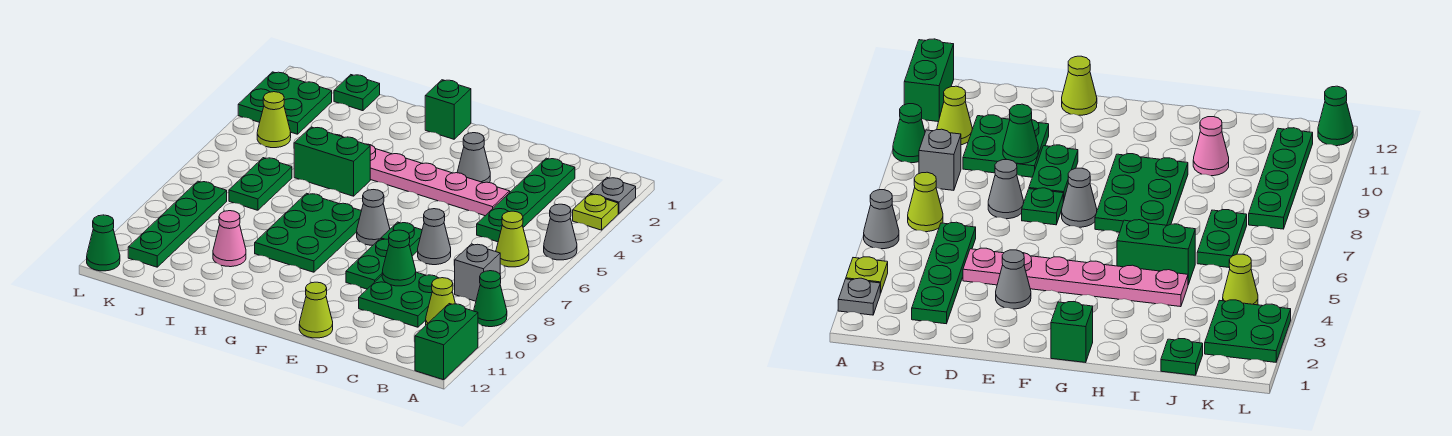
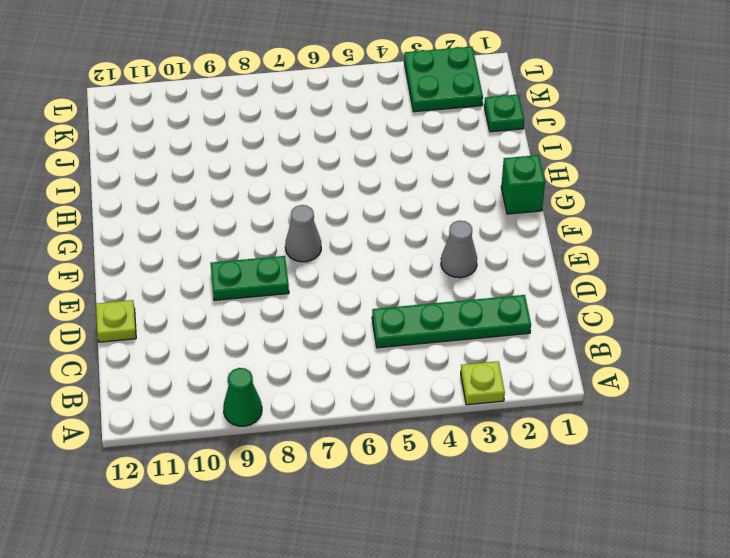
lime plate D12 level 1 -> none
none -> grey plate A2 level 1
none -> grey cone A5 level 1
none -> green brick A11:A12 level 1

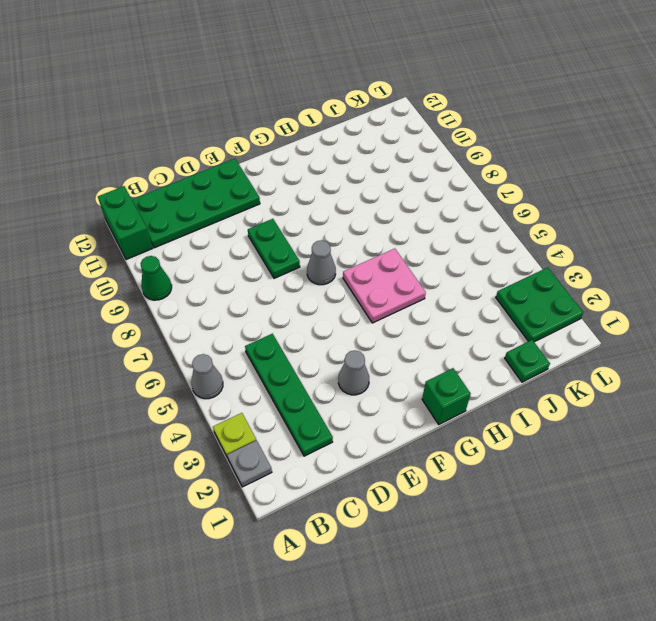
green plate B11:E12 level 1 -> lime cone E12 level 1
pink plate G5:H6 level 1 -> green brick H5:I5 level 1
none -> lime cone B6 level 1
none -> grey brick B8 level 1
none -> lime cone B10 level 1

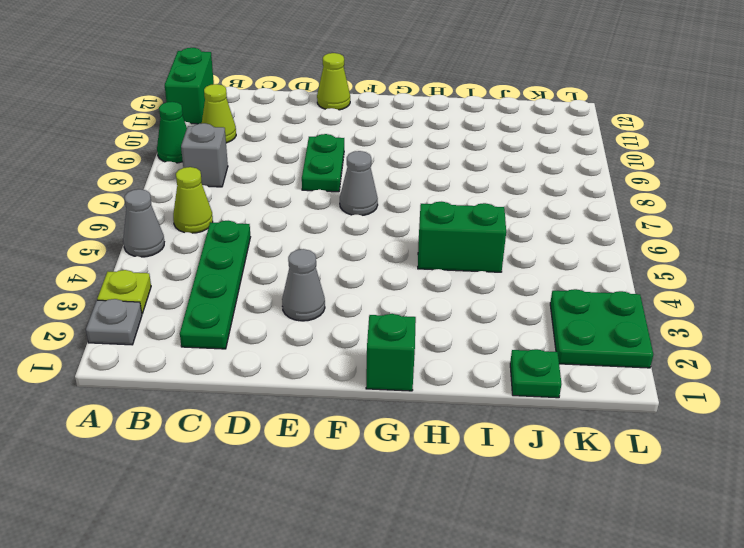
none -> green plate C9:D10 level 1
none -> pink plate D4:I4 level 1
none -> grey cone D7 level 1

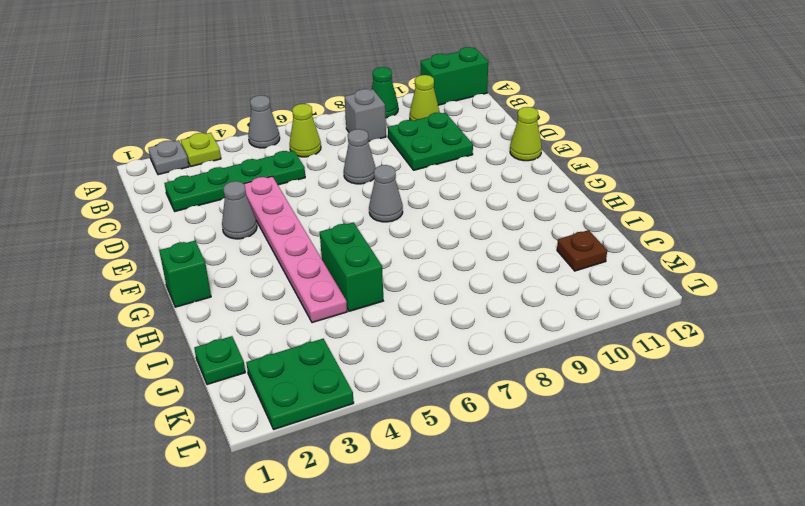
brown plate J11 level 1 -> none
none -> green plate E7 level 1
none -> green plate E8:E9 level 1
none -> green plate G7:H9 level 1

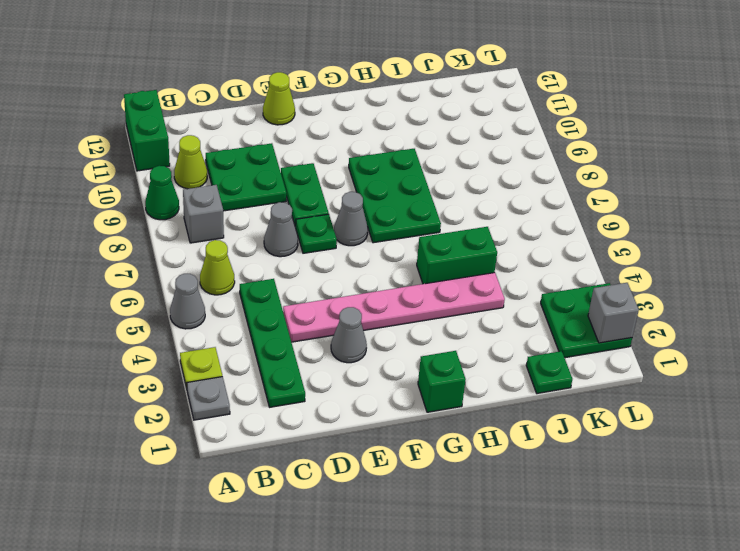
grey brick L2 level 2 -> none
none -> pink cone I10 level 1
none -> green plate J6:J7 level 1
none -> lime cone K4 level 1

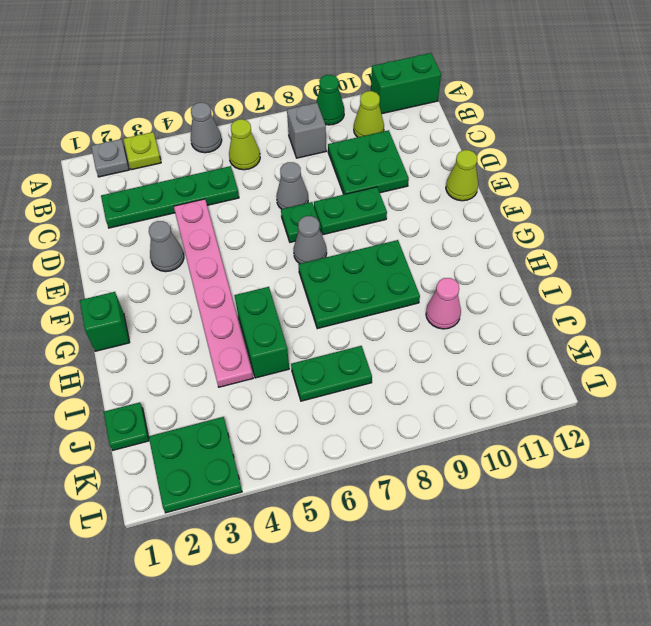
none -> lime cone K4 level 1
none -> green plate K8:K11 level 1
none -> green cone L12 level 1

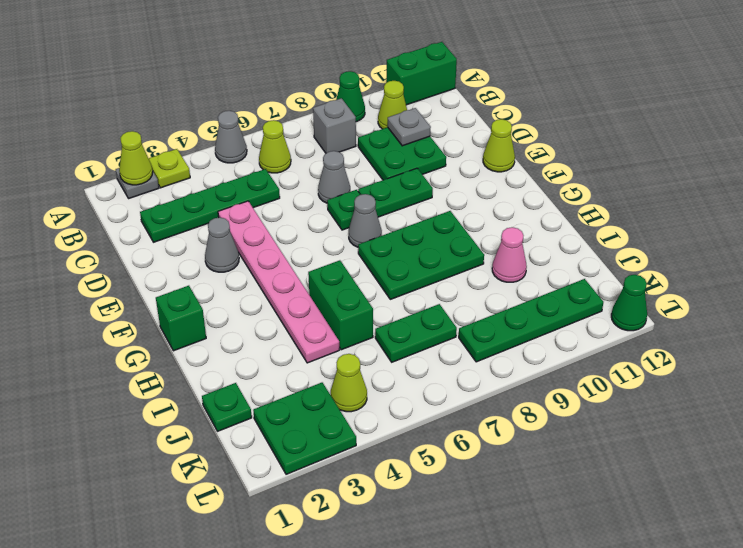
lime cone A2 level 2 -> none
grey plate C10 level 2 -> none
none -> green cone D9 level 2

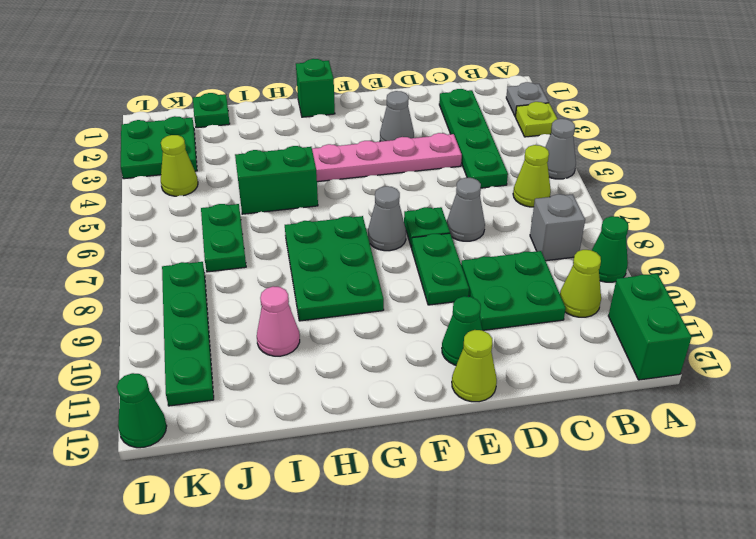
green cone E11 level 1 -> green cone D9 level 2

